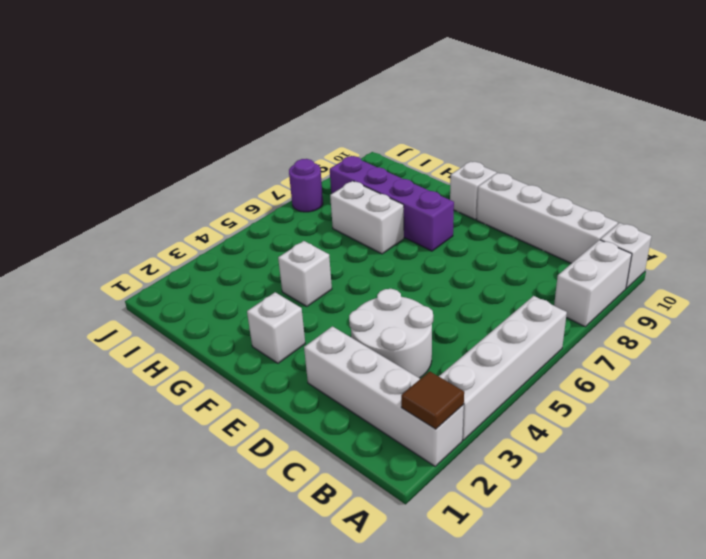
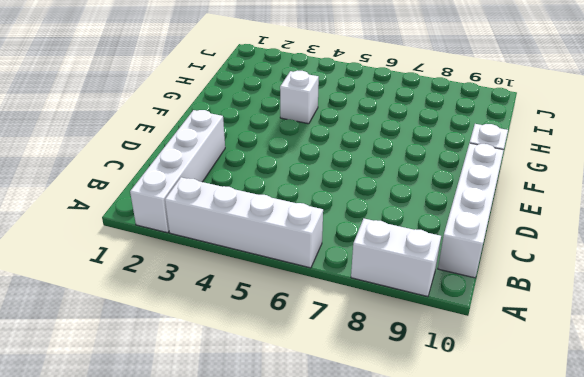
none -> white brick A10 level 1
none -> white round brick C3:D4 level 1
none -> white brick F2 level 1

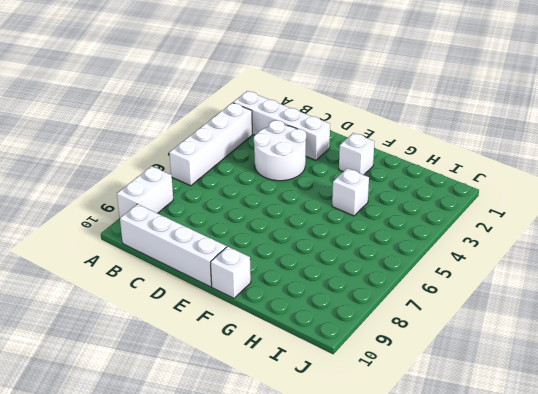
none -> white brick A10 level 1
none -> purple brick F8:I8 level 1
none -> white brick G7:H7 level 1

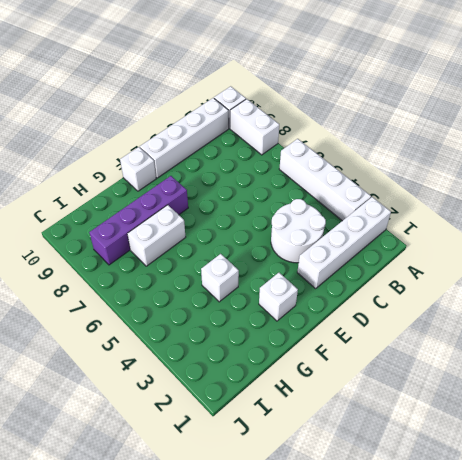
none -> purple round brick J7 level 1
none -> brown tile A2 level 2

